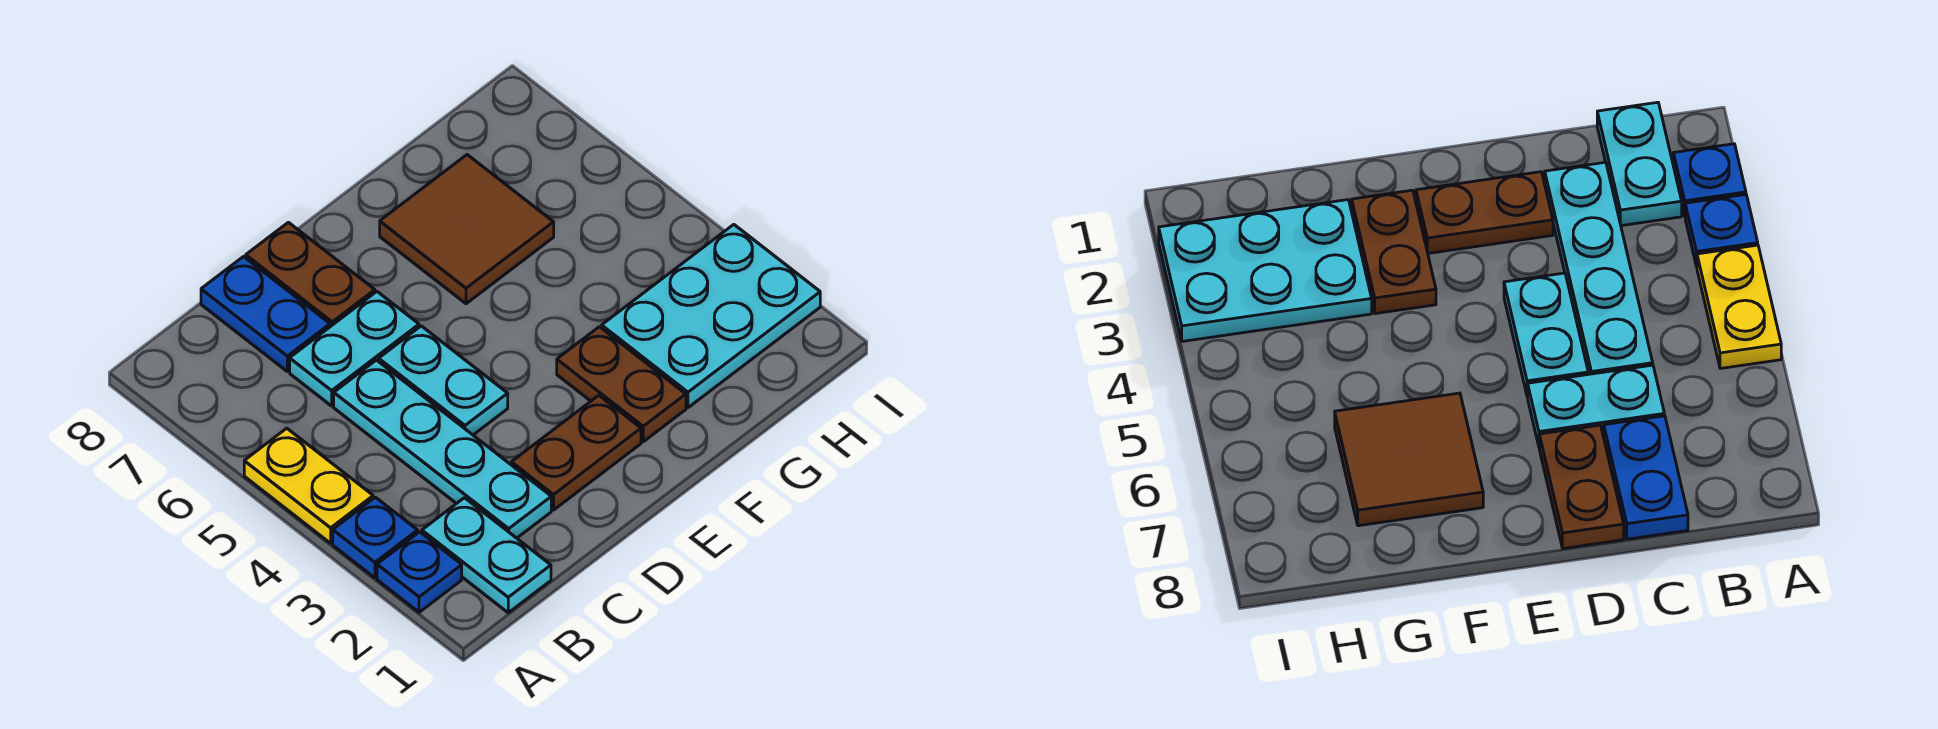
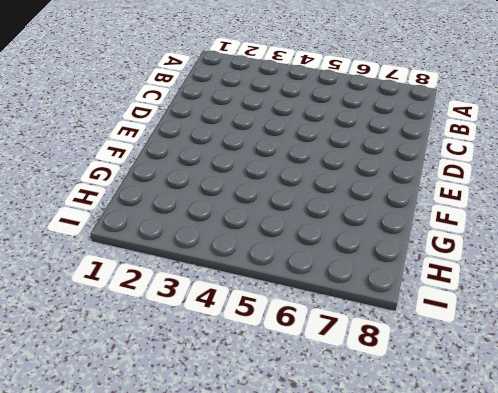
none -> blue plate A2 level 1
none -> blue plate A3 level 1
none -> yellow plate A4:A5 level 1

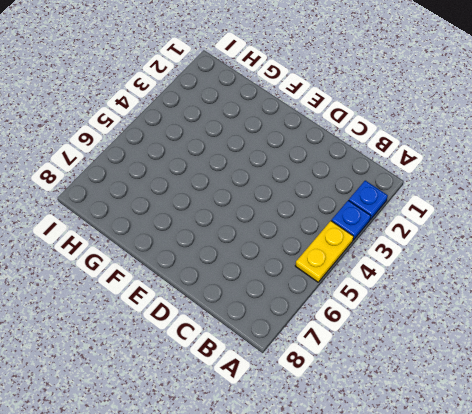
none -> cyan plate B1:B2 level 1
none -> cyan plate C2:C5 level 1
none -> cyan plate C6:D6 level 1

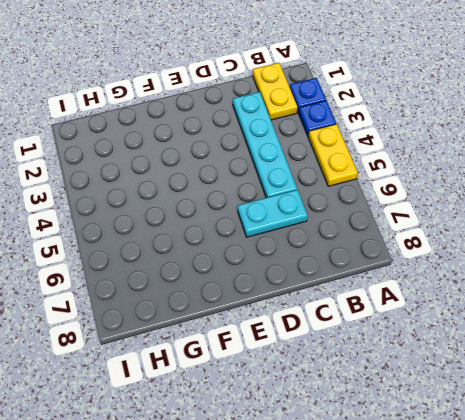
yellow plate B1:B2 level 1 -> cyan plate B1:B2 level 1
none -> blue plate C7:C8 level 1
none -> brown plate D2:E2 level 1
none -> cyan plate D4:D5 level 1

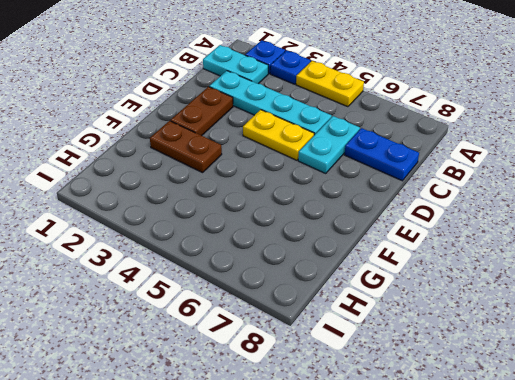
yellow plate D4:D5 level 1 -> cyan plate D4:D5 level 1
none -> brown plate D7:D8 level 1
none -> brown tile F6:G7 level 1
none -> cyan plate G2:I3 level 1

